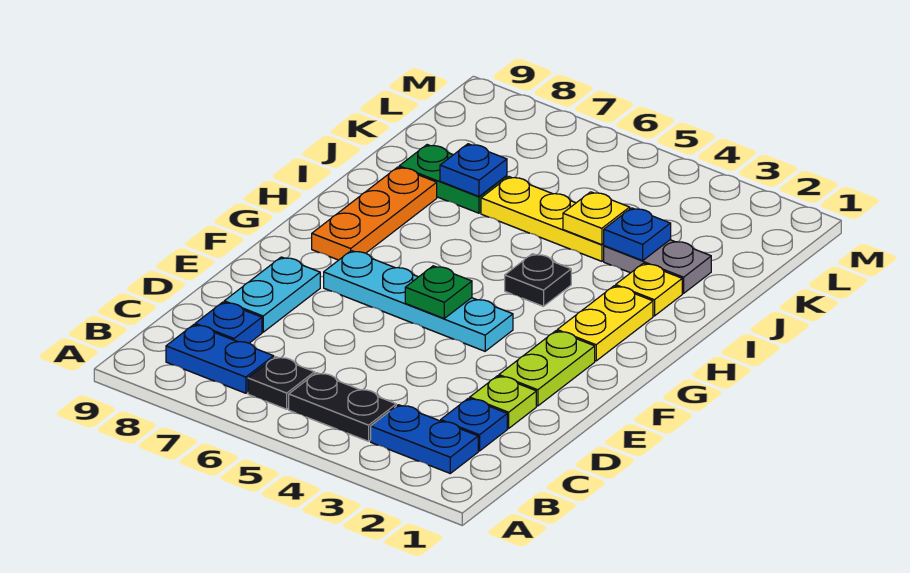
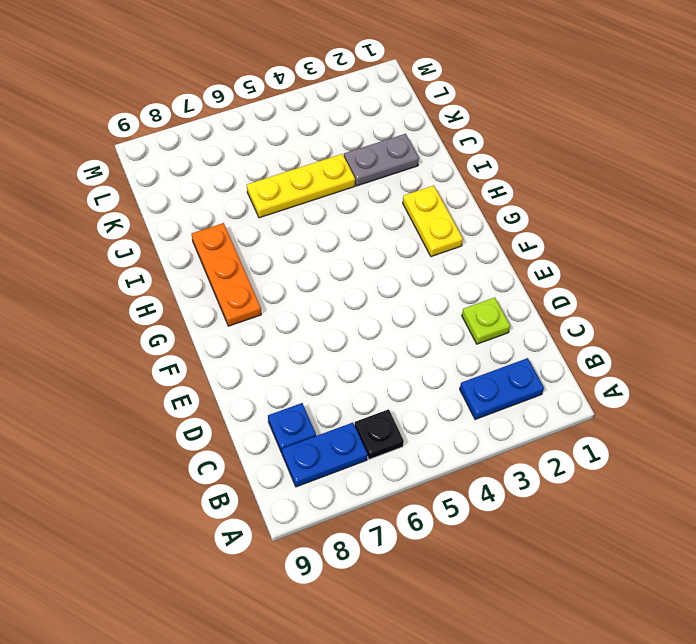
none -> black plate B4:B5 level 1
none -> blue plate C2 level 1
none -> cyan plate D8:E8 level 1

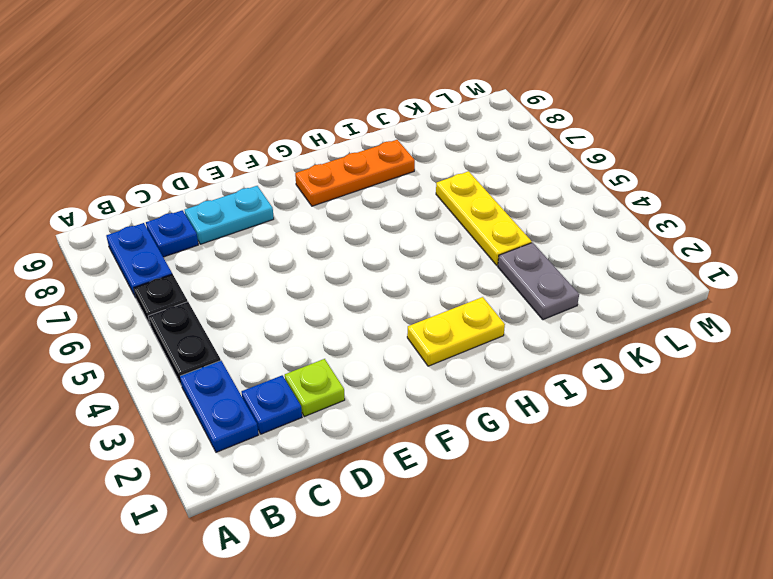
none -> lime plate E2:F2 level 1
none -> cyan plate F4:F7 level 1
none -> black plate H4 level 1

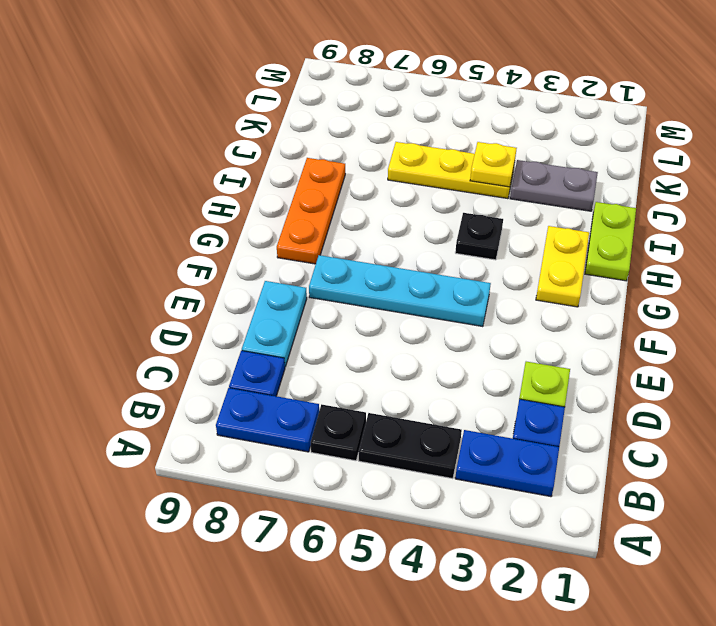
lime plate H1:I1 level 1 -> lime plate E2:F2 level 1
none -> yellow plate I2 level 1
none -> green plate J7:J8 level 1
none -> green plate F5 level 2

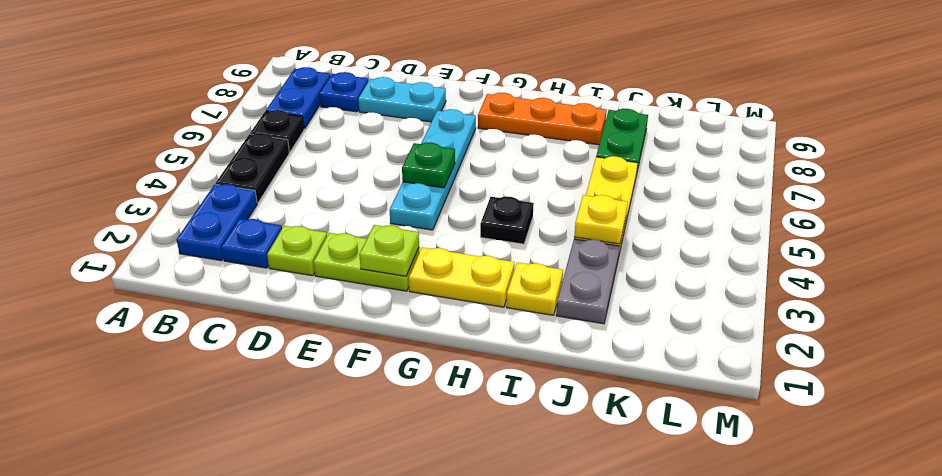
lime plate F2 level 2 -> none
none -> blue plate J3 level 2
none -> blue plate J7 level 2

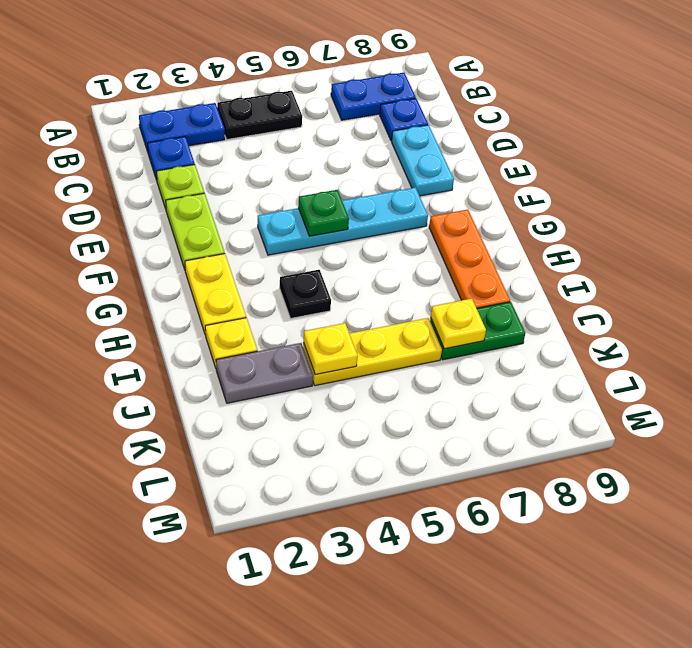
yellow plate J7 level 2 -> blue plate J7 level 2
none -> black plate B6 level 1
none -> blue plate J3 level 2

